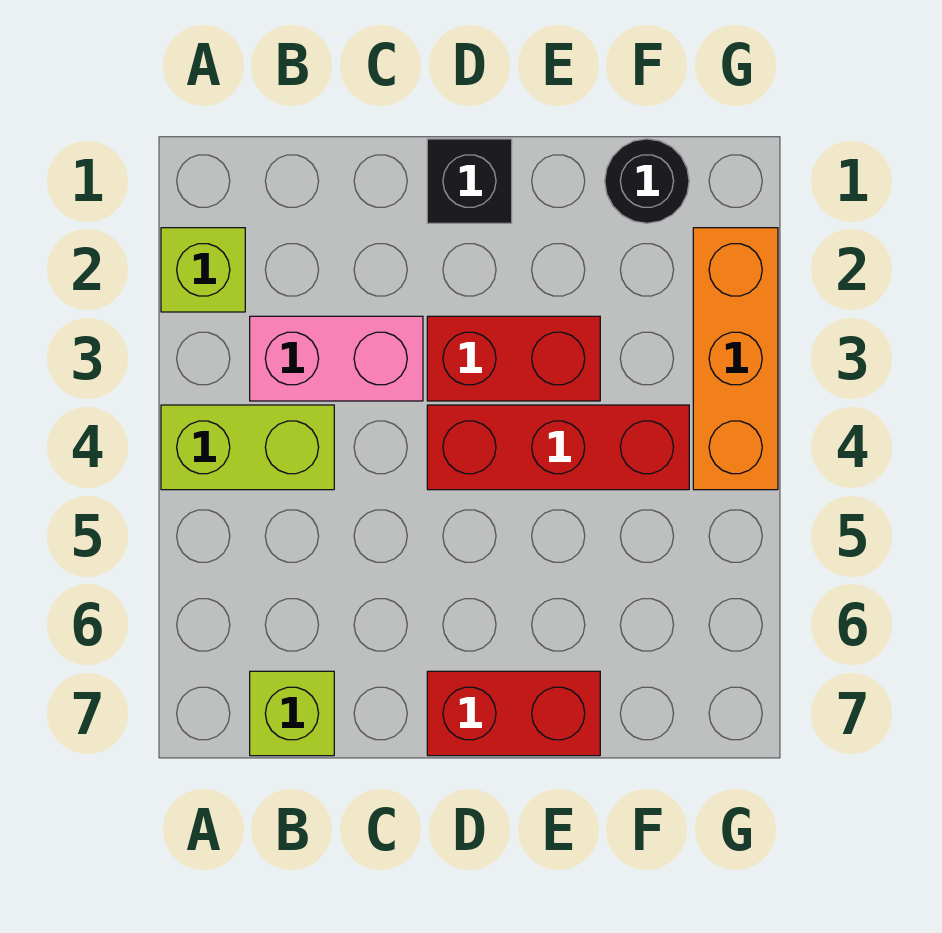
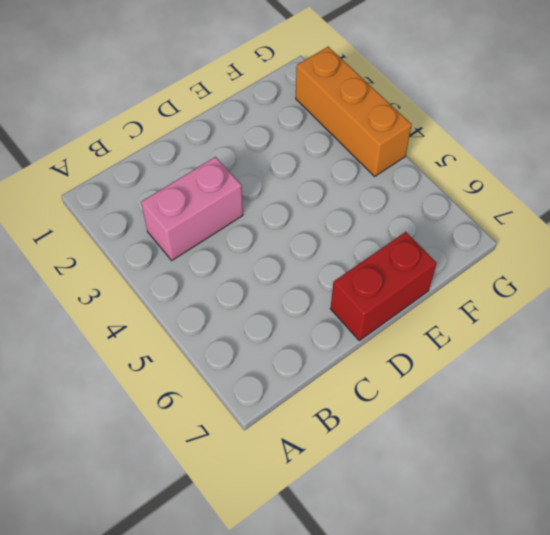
none -> lime brick A2 level 1
none -> lime brick A4:B4 level 1

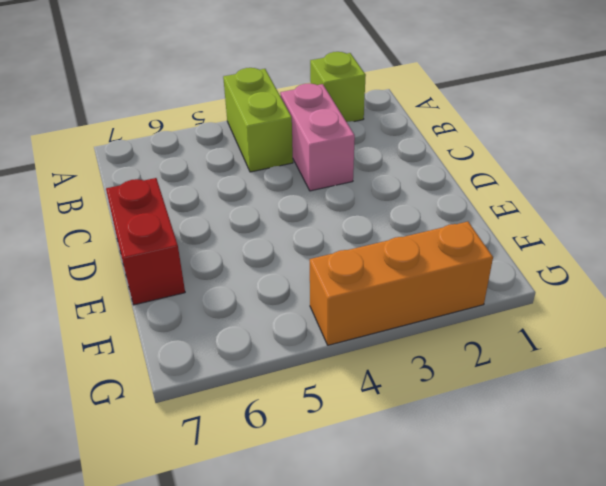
none -> lime brick B7 level 1
none -> black brick D1 level 1

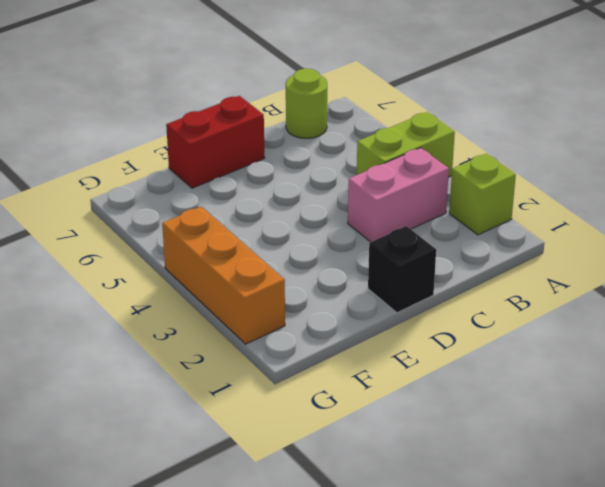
lime round brick B7 level 1 -> lime brick B7 level 1
none -> red brick D3:E3 level 1
none -> red brick D4:F4 level 1

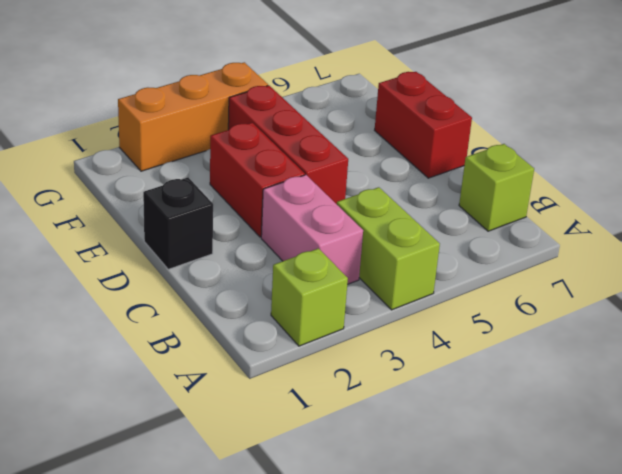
none -> black round brick F1 level 1

